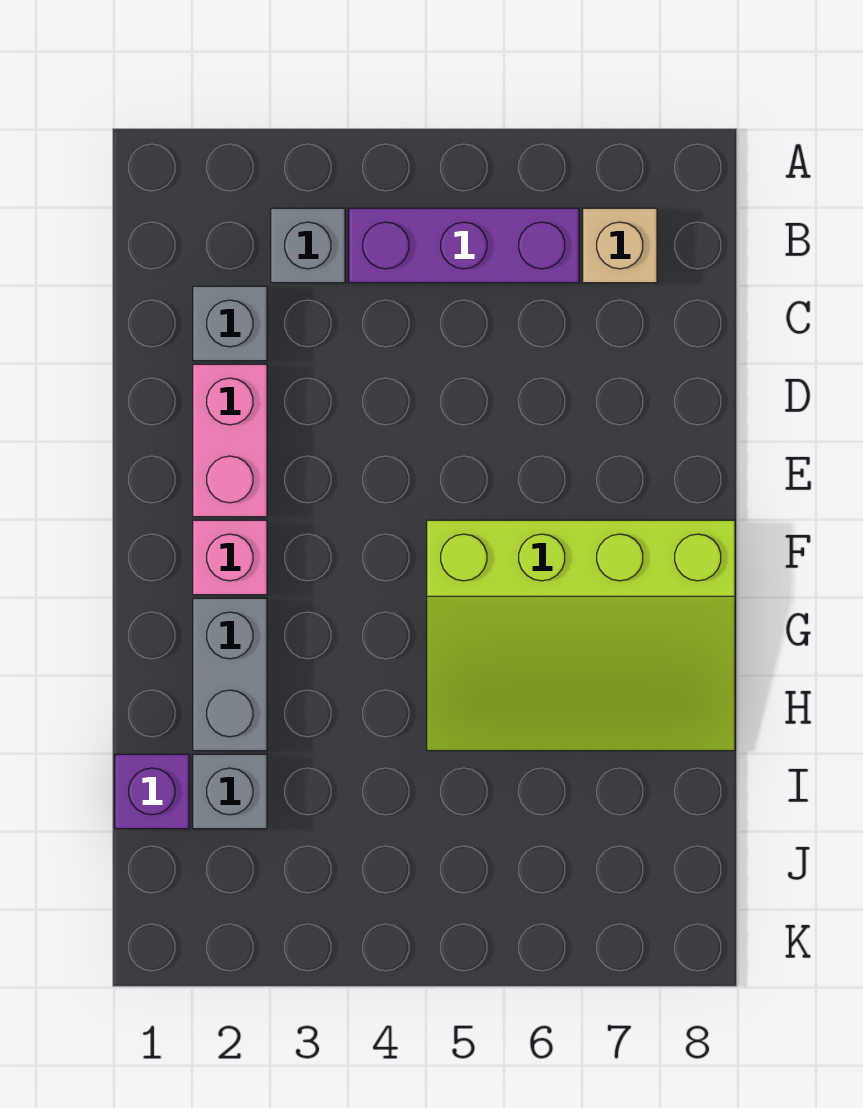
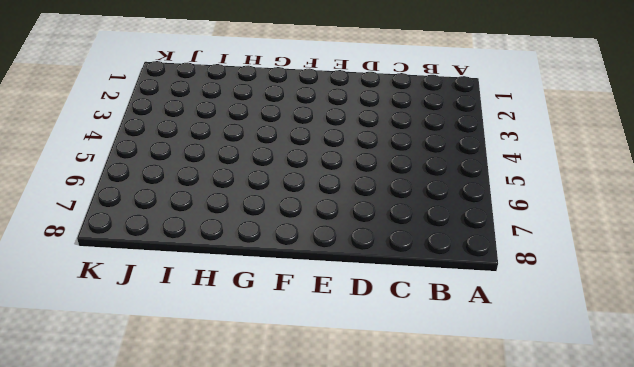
none -> grey brick B3 level 1
none -> purple brick B4:B6 level 1

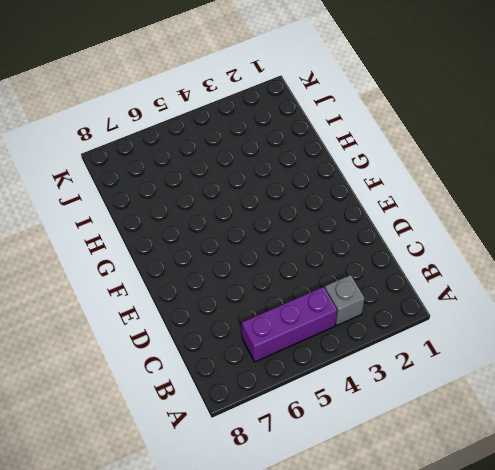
none -> tan brick B7 level 1
none -> grey brick C2 level 1

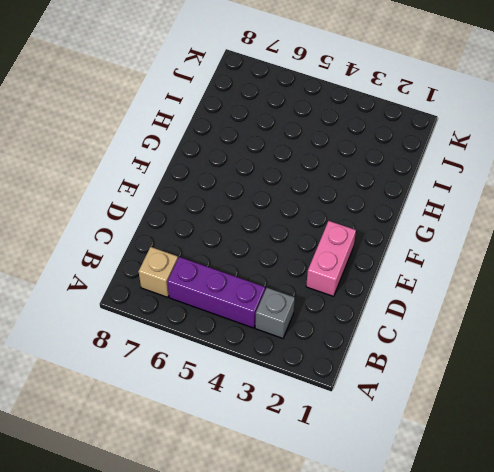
none -> grey brick C2 level 1
none -> pink brick F2 level 1

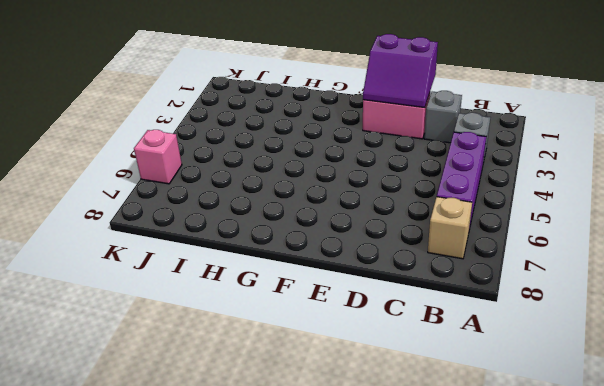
purple slope D1:E2 level 2 top 1 -> none
pink brick K6 level 1 -> pink brick F2 level 1
none -> lime slope F5:H8 level 1 top F
none -> grey brick G2:H2 level 1

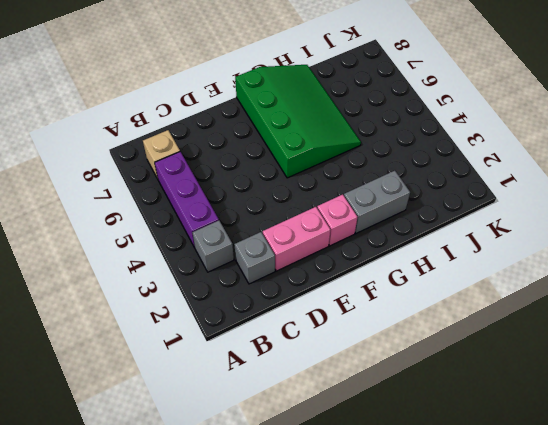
green slope F5:H8 level 1 top F -> lime slope F5:H8 level 1 top F
none -> purple brick I1 level 1
none -> grey brick I2 level 1

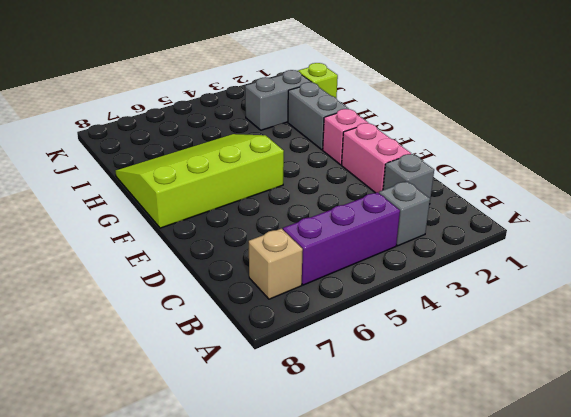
lime brick I1 level 1 -> purple brick I1 level 1
grey brick I2:I3 level 1 -> grey brick I2 level 1

